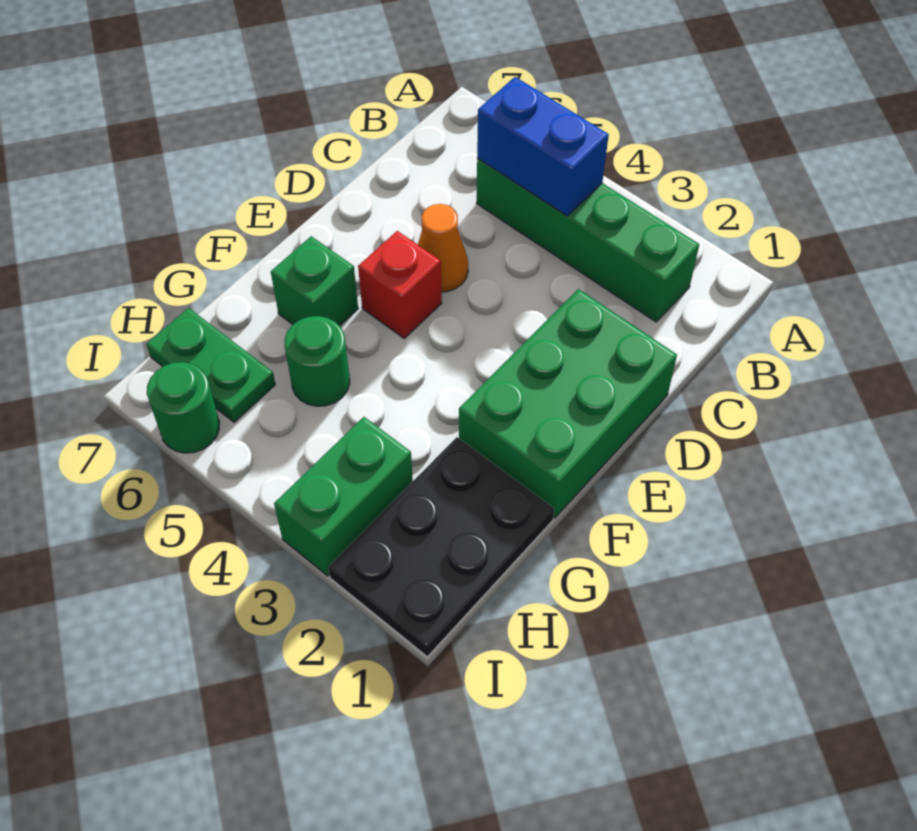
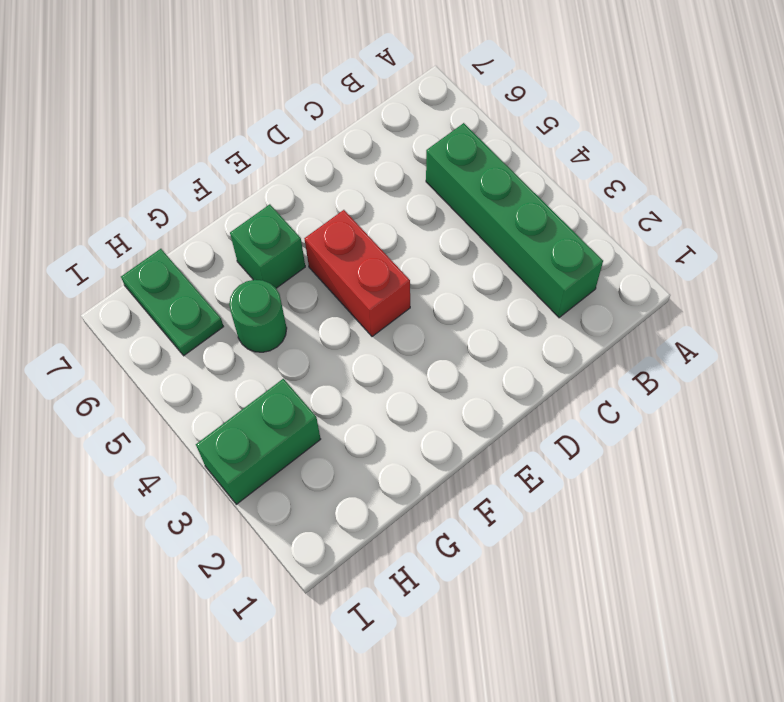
red brick E4:E5 level 1 -> red brick E5 level 1
none -> green brick D1:F2 level 1
none -> orange cone D5 level 1

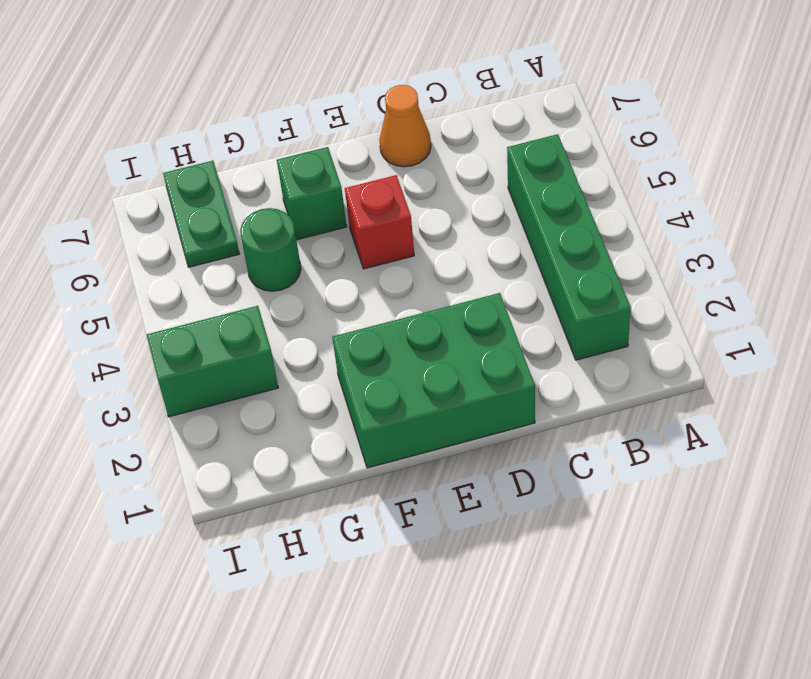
orange cone D7 level 1 -> orange cone D5 level 1
none -> black plate G1:I2 level 1
none -> green round brick I6 level 1

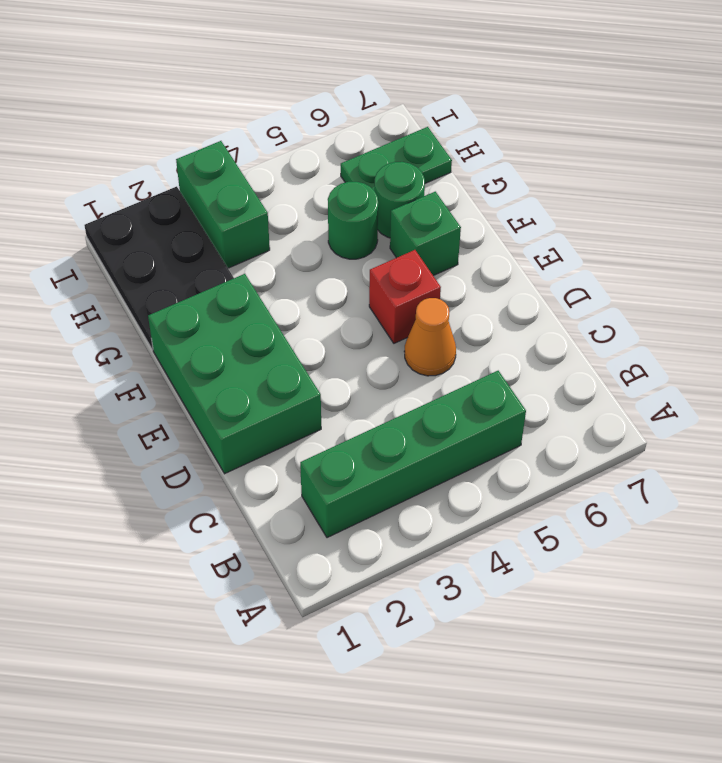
green round brick G6 level 1 -> green round brick I6 level 1
none -> blue brick B4:B5 level 2

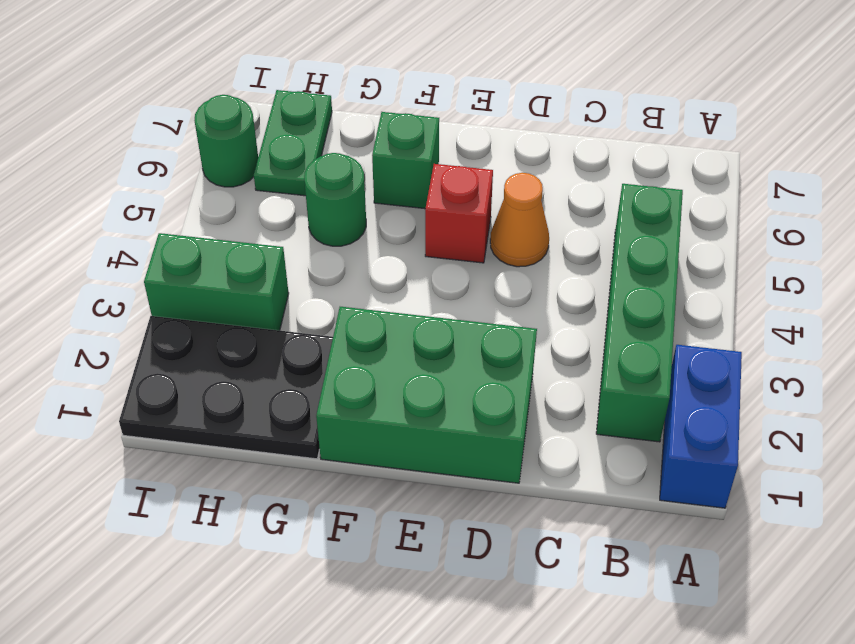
blue brick A1:A2 level 1 -> blue brick B4:B5 level 2

